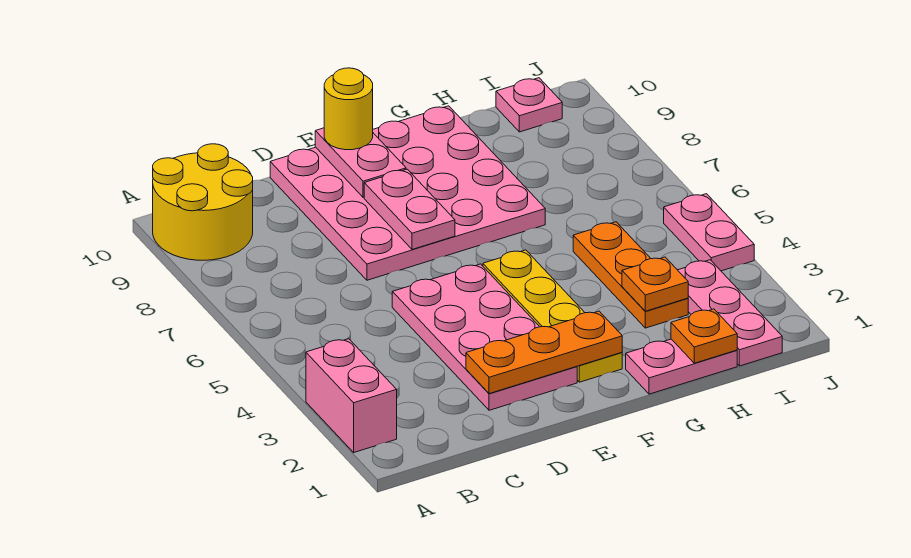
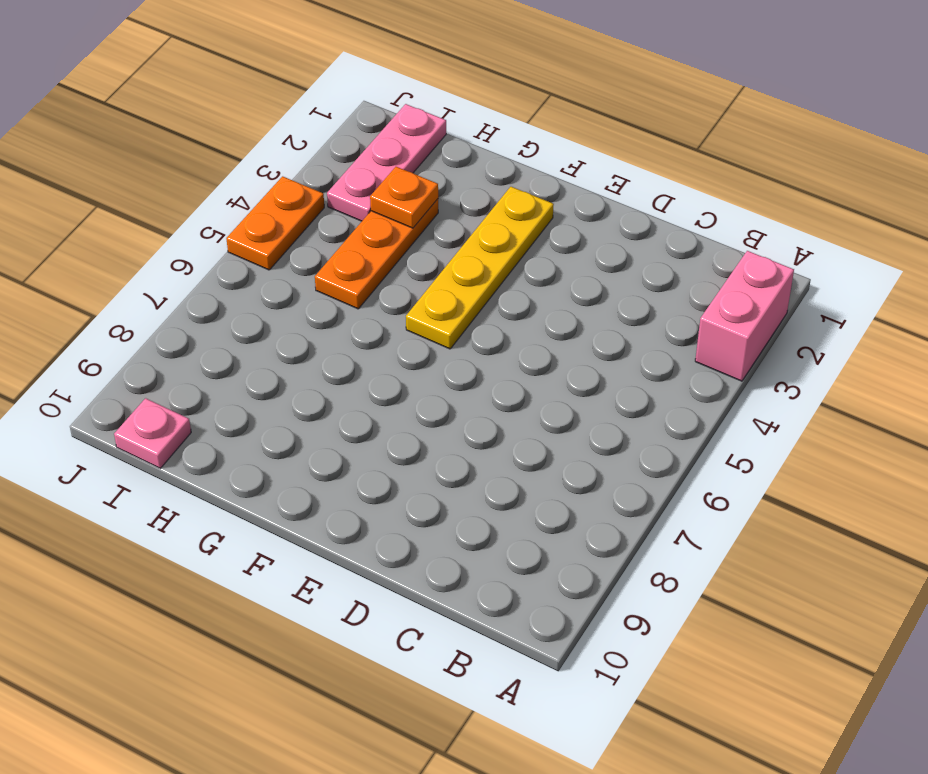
orange plate J4:J5 level 1 -> pink plate J4:J5 level 1
none -> yellow round brick A9:B10 level 1
none -> pink plate D2:E5 level 1
none -> pink plate D7:G10 level 1

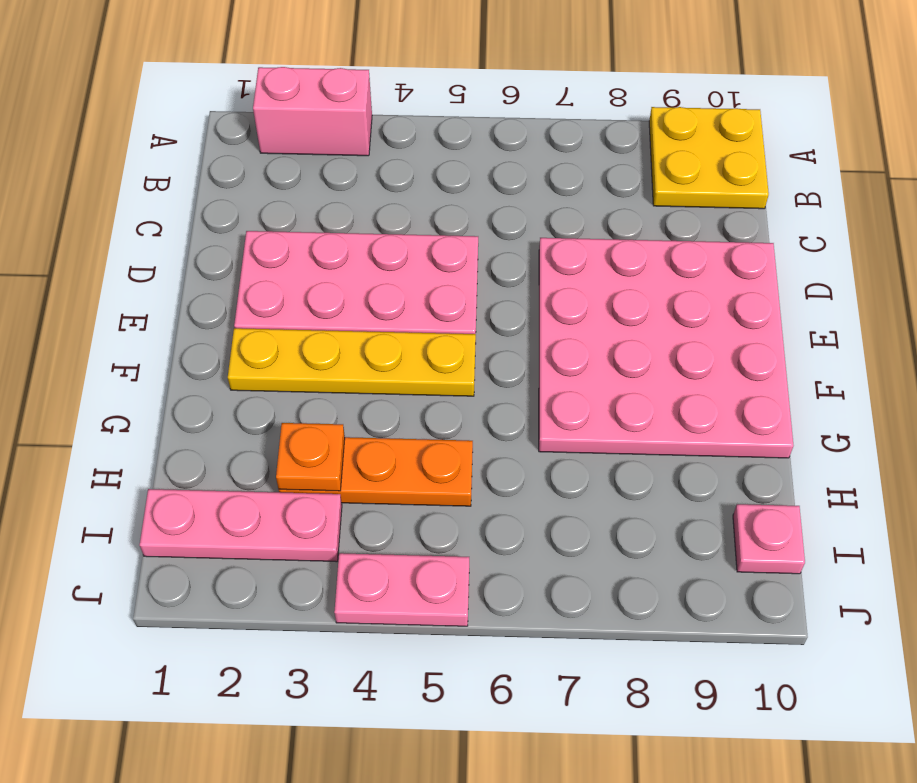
yellow plate A9:B10 level 1 -> yellow round brick A9:B10 level 1
none -> pink plate G1:H1 level 1
none -> orange plate D2:F2 level 2
none -> pink plate E7:E8 level 2

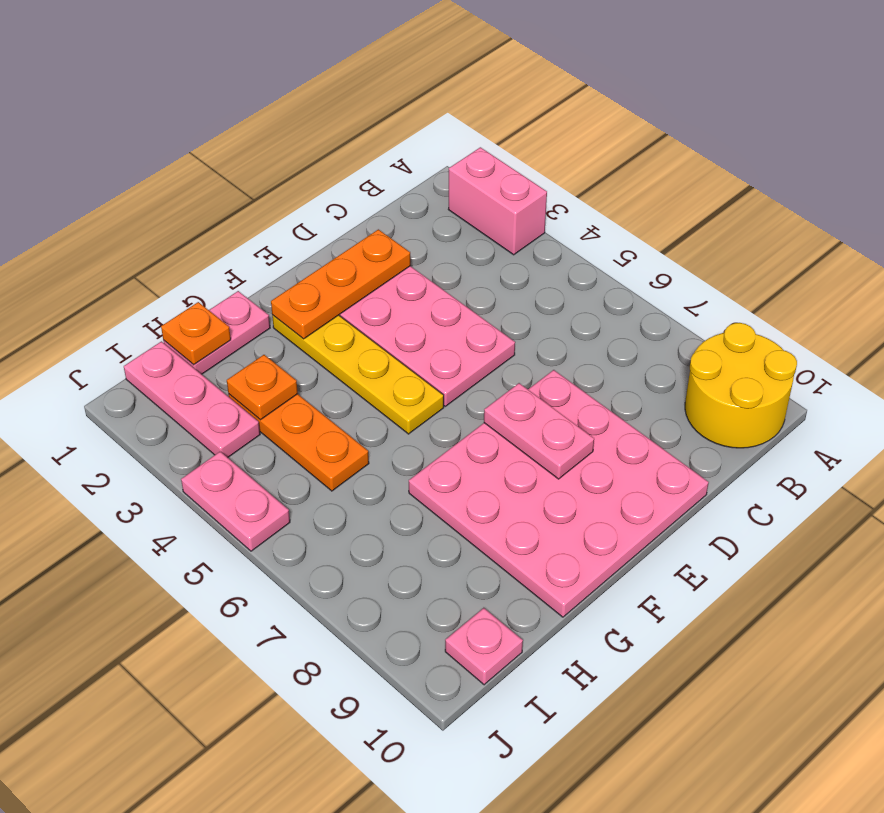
none -> pink plate E9:E10 level 2
none -> yellow round brick E10 level 3

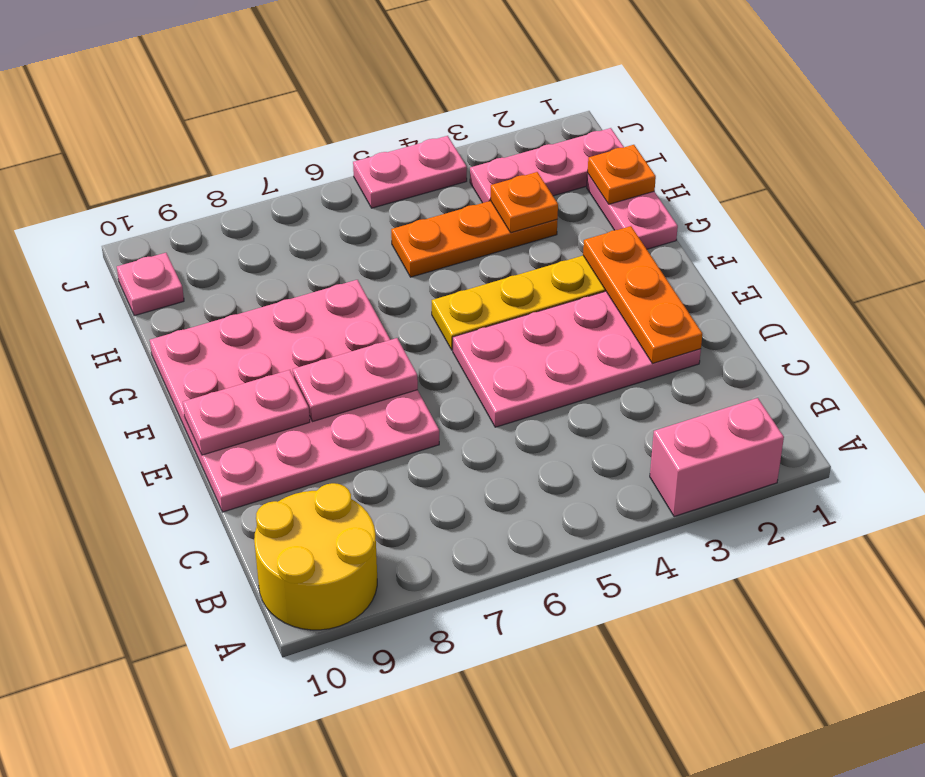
none -> yellow round brick E10 level 3

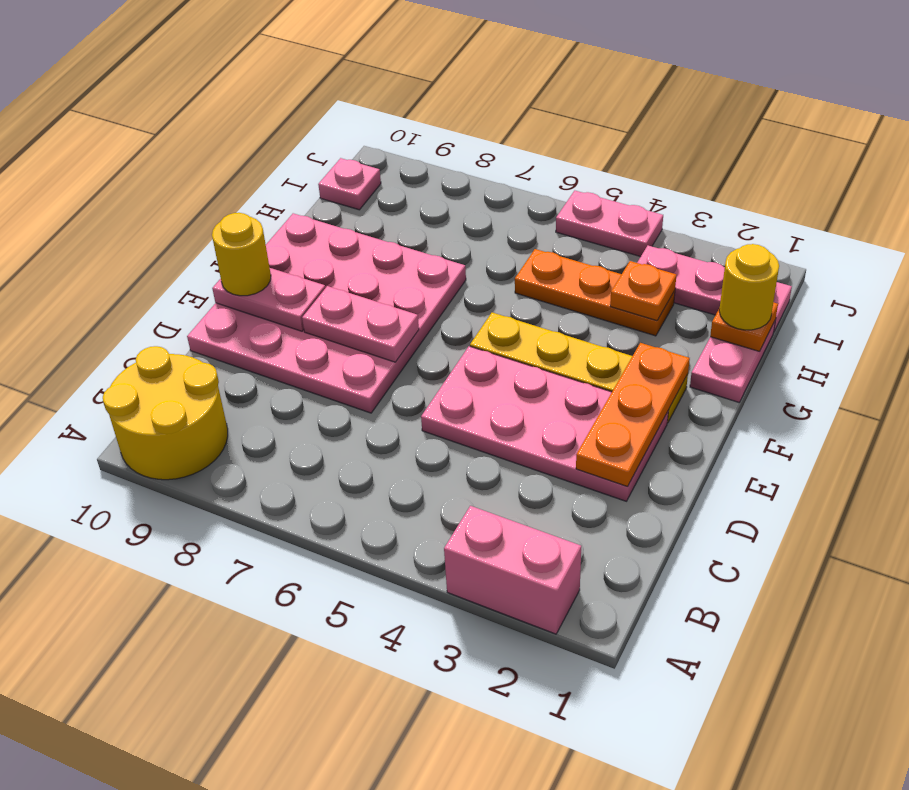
yellow round brick H1 level 3 -> none

